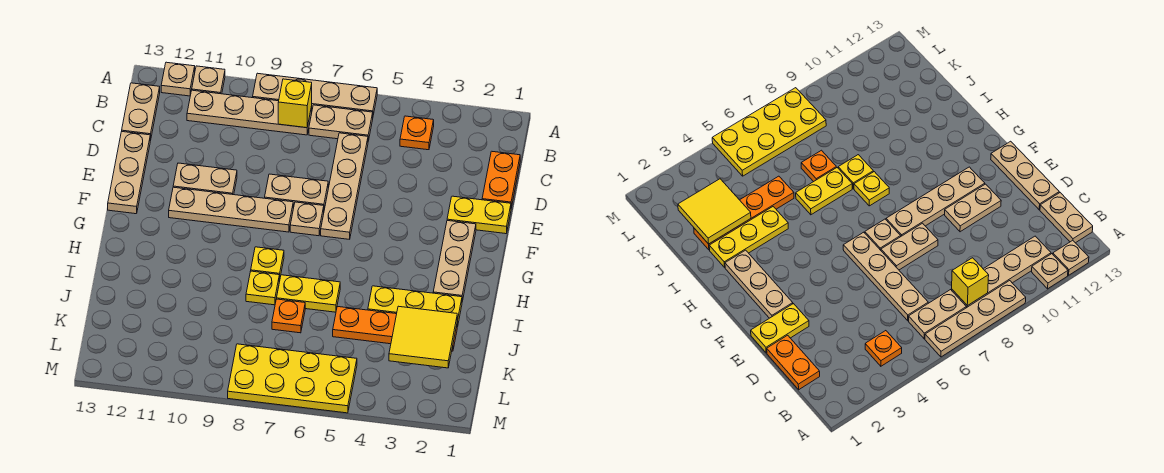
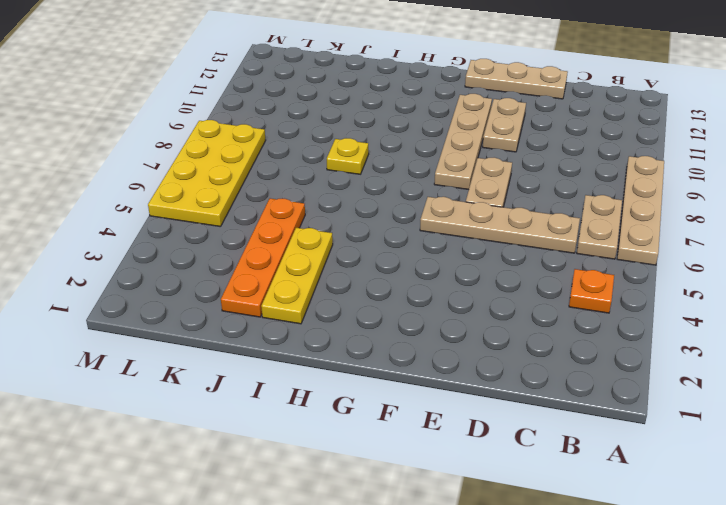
none -> tan plate A11 level 1
none -> tan plate A12 level 1
none -> tan plate B8:B11 level 1

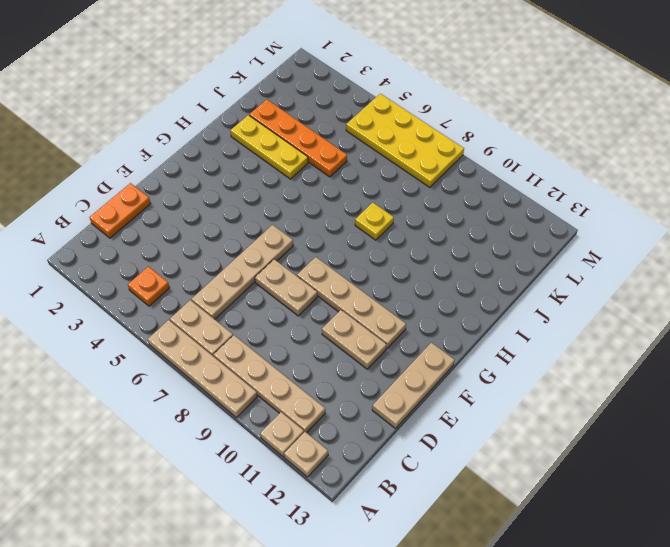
none -> tan plate B13:C13 level 1
none -> yellow plate E1:E2 level 1
none -> tan plate F2:H2 level 1

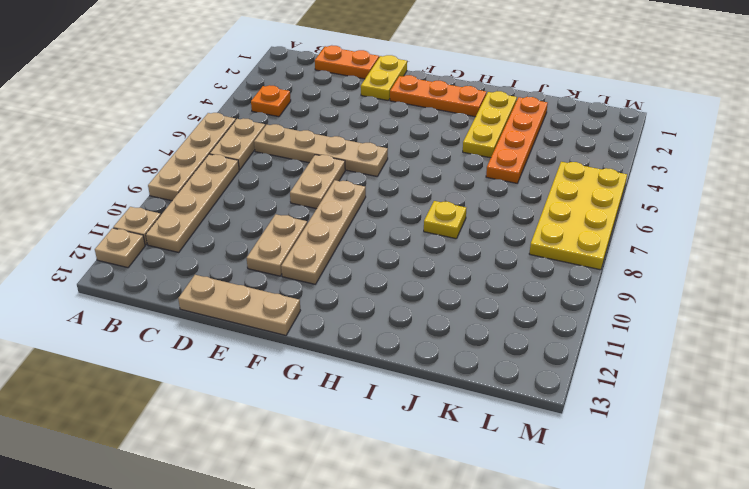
orange plate F2:H2 level 1 -> tan plate F2:H2 level 1
none -> tan plate B13:C13 level 1
none -> tan plate F7 level 1
none -> yellow plate H8 level 1

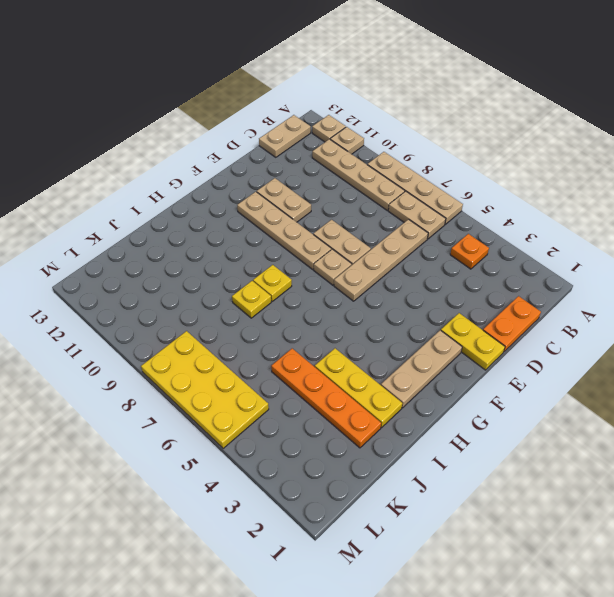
none -> tan plate D13:F13 level 1
none -> yellow plate I6:I7 level 1
none -> orange plate J7 level 1

